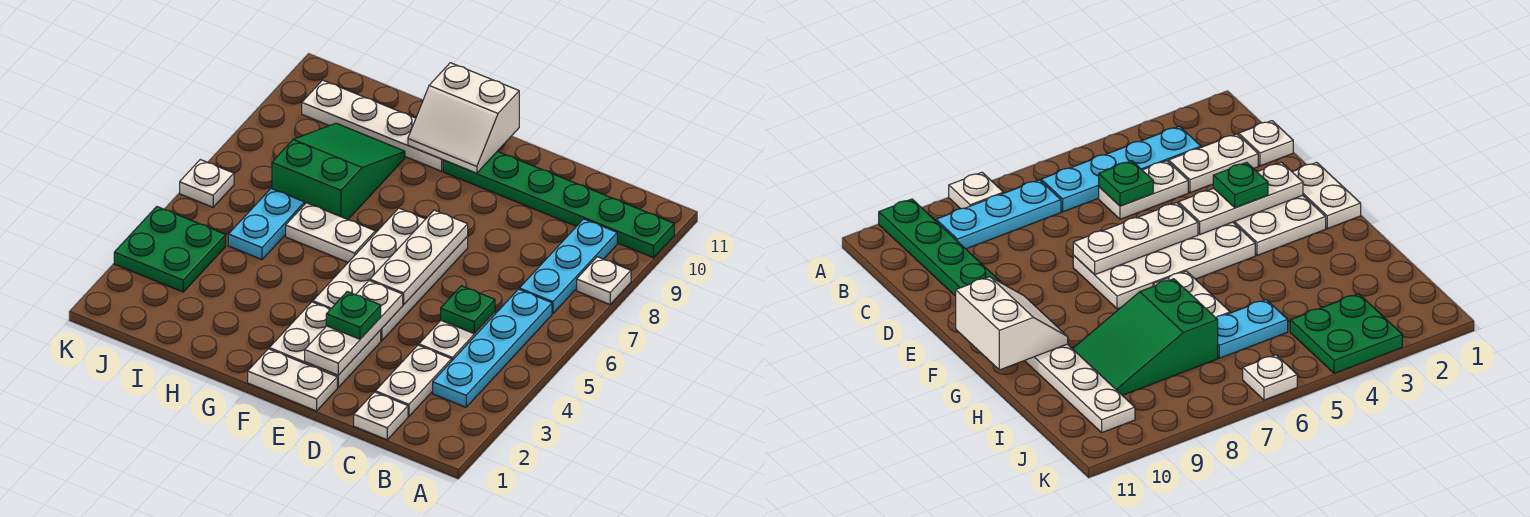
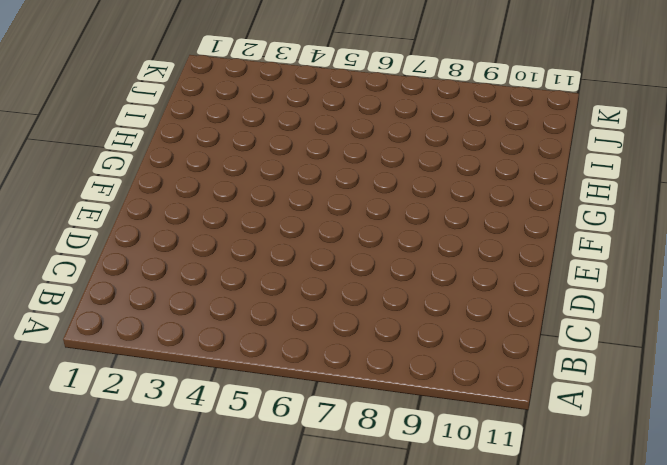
none -> white plate A8 level 1
none -> green plate A10:F10 level 1
none -> cyan plate B3:B6 level 1

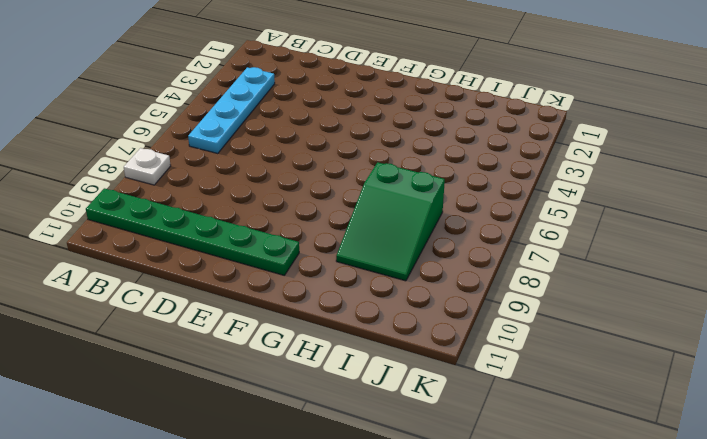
none -> cyan plate B7:B9 level 1
none -> white plate C1 level 1
none -> white plate C2:C3 level 1

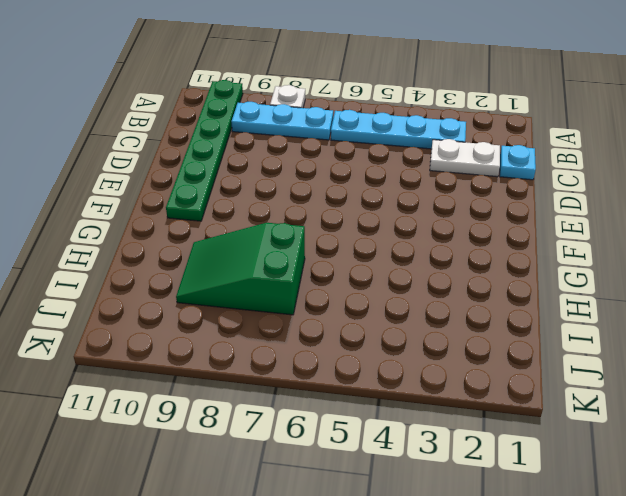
cyan plate C1 level 1 -> white plate C1 level 1
none -> white plate C4:C5 level 1
none -> white plate E1:F1 level 1
none -> white plate E2:F3 level 1

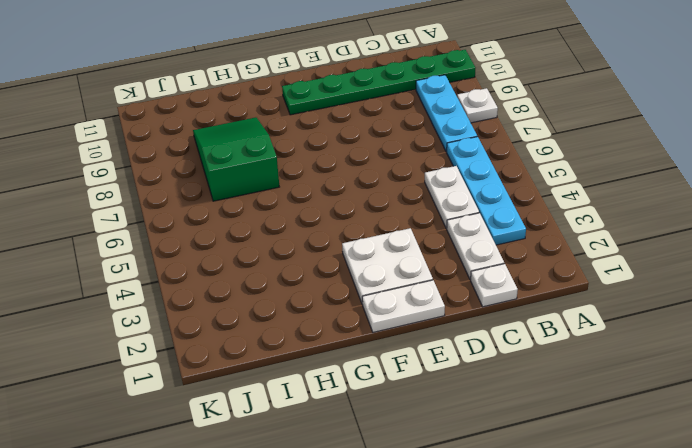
none -> white plate E4:F7 level 1
none -> white plate G6:H6 level 1
none -> white plate G10:J10 level 1

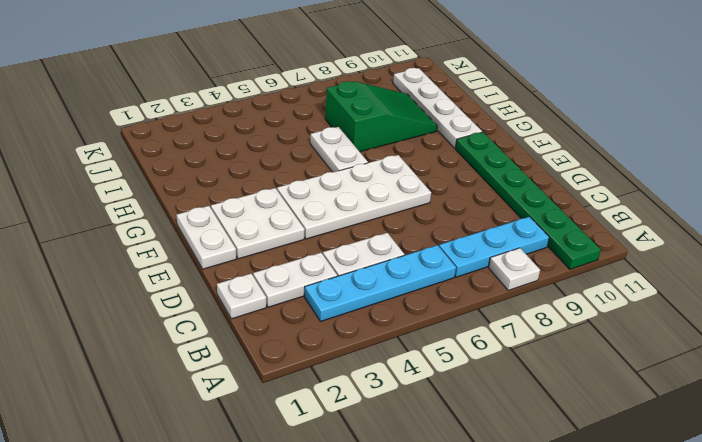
none -> cyan plate I5:I6 level 1
none -> green plate J3:K4 level 1
none -> white plate K6 level 1

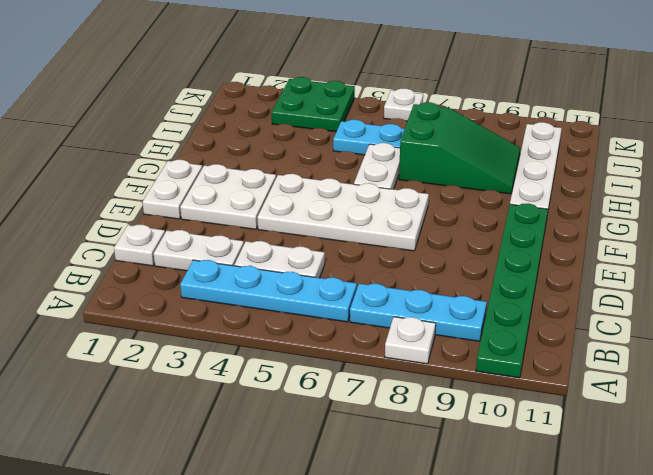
none -> green plate C5 level 2
none -> white plate E2:E4 level 2
none -> white plate E5:E7 level 2

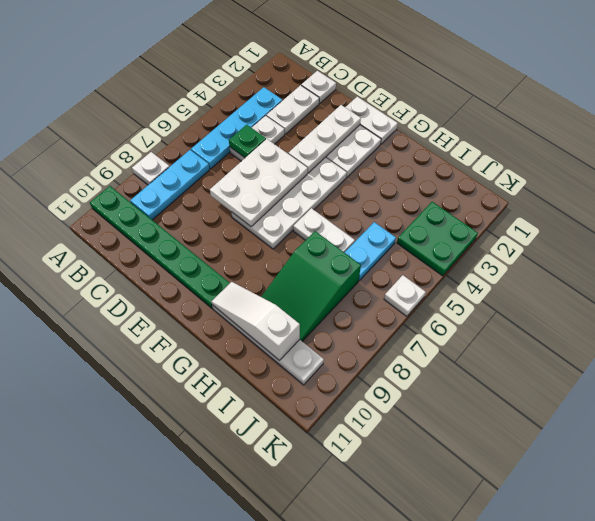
white plate D5:E7 level 2 -> white plate E5:E7 level 2
white slope G10:I10 level 2 top I -> white slope F10:G11 level 2 top 11
none -> green plate E3 level 3

